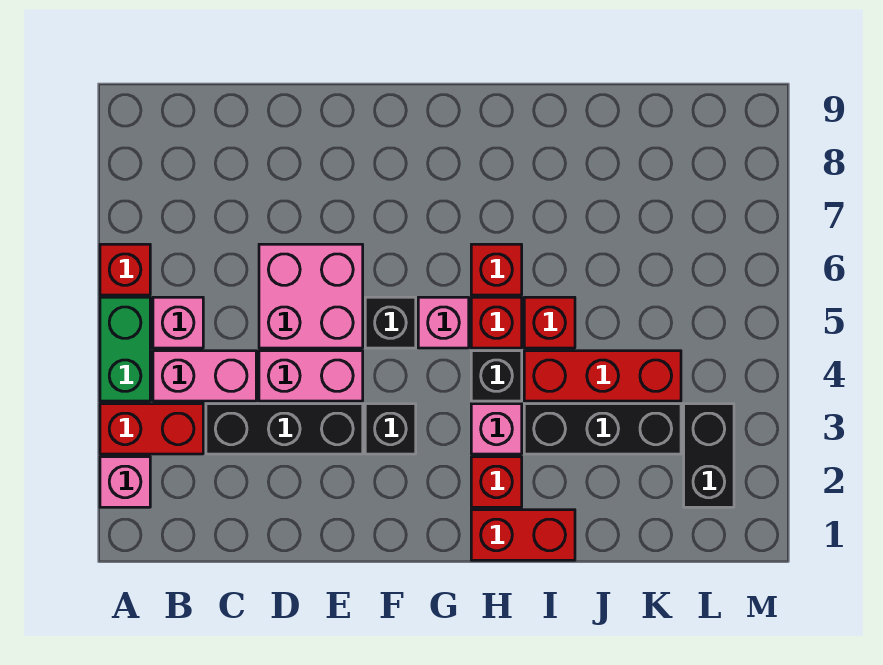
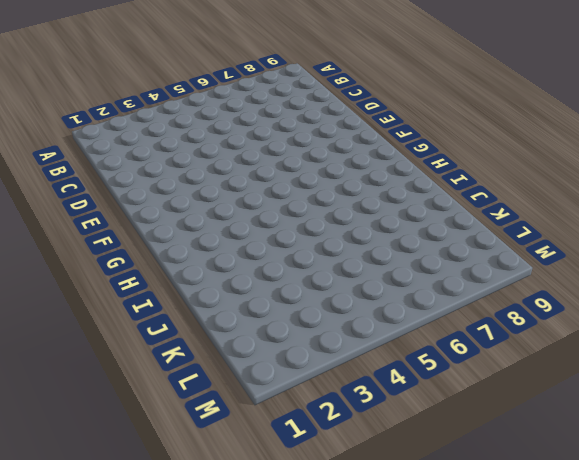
none -> pink brick A2 level 1
none -> red brick A3:B3 level 1
none -> green brick A4:A5 level 1

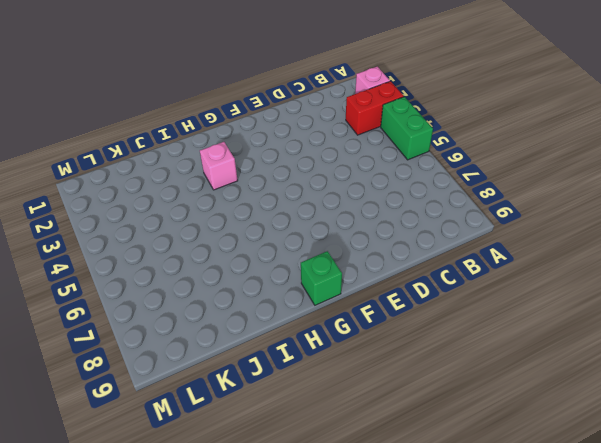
green brick G9 level 1 -> none
none -> red brick A6 level 1
none -> pink brick B4:C4 level 1
none -> pink brick B5 level 1

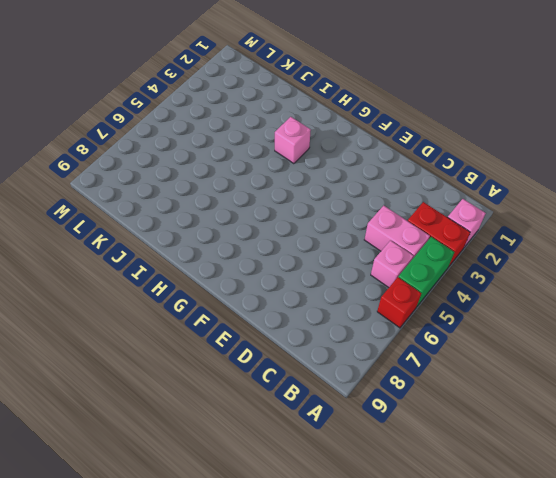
none -> black brick C3:E3 level 1
none -> pink brick D4:E4 level 1
none -> pink brick D5:E6 level 1

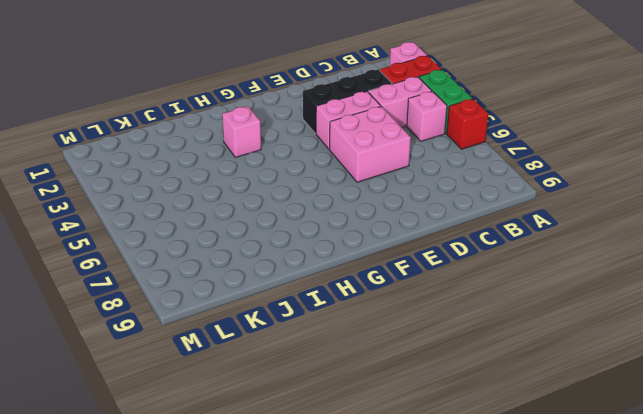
none -> black brick F3 level 1
none -> black brick F5 level 1
none -> pink brick G5 level 1

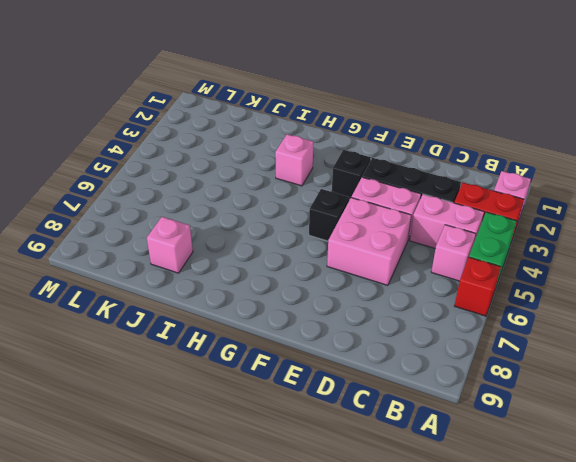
pink brick J8 level 1 -> pink brick G5 level 1
none -> red brick H1:I1 level 1
none -> red brick H2 level 1
none -> black brick H4 level 1

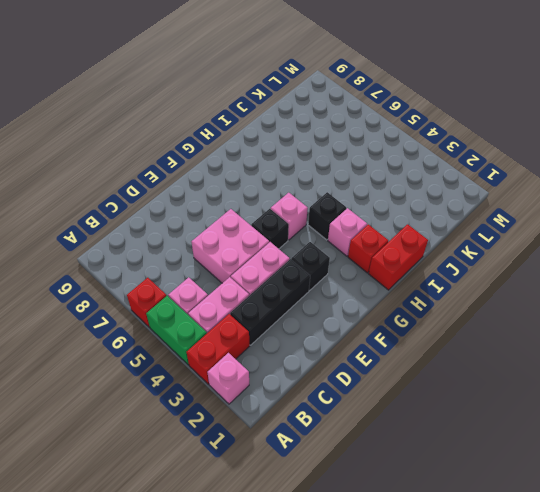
none -> red brick H5 level 1
none -> red brick H6 level 1
none -> black brick I3:K3 level 1

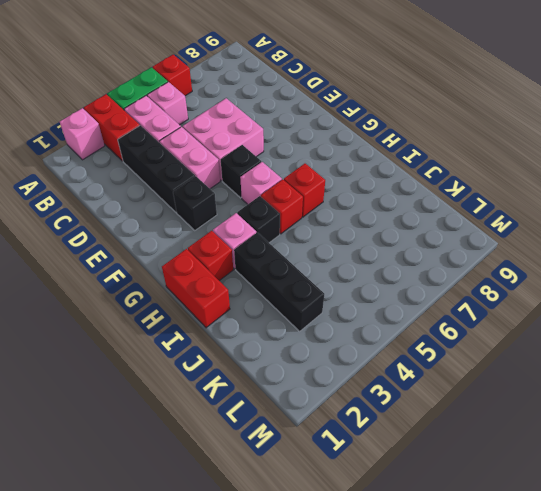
none -> red brick I4:K4 level 1
none -> red brick I5 level 1
none -> black brick L2:L3 level 1

